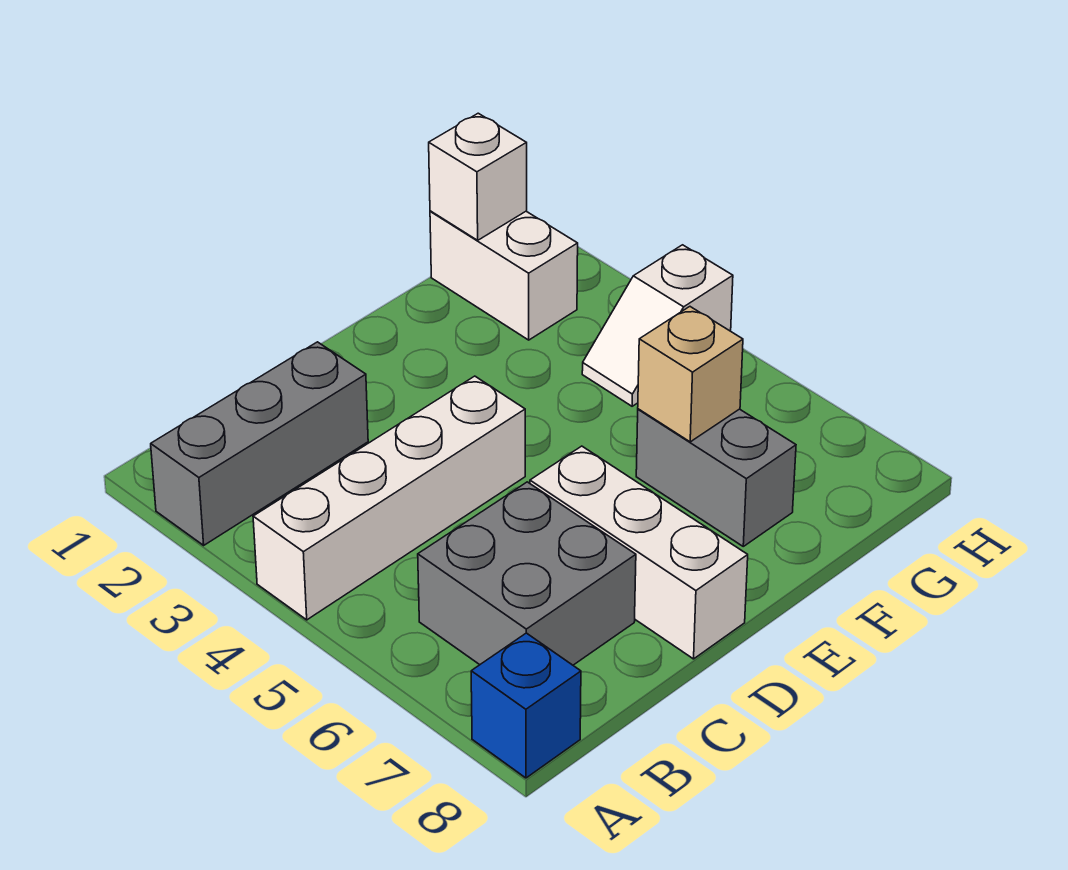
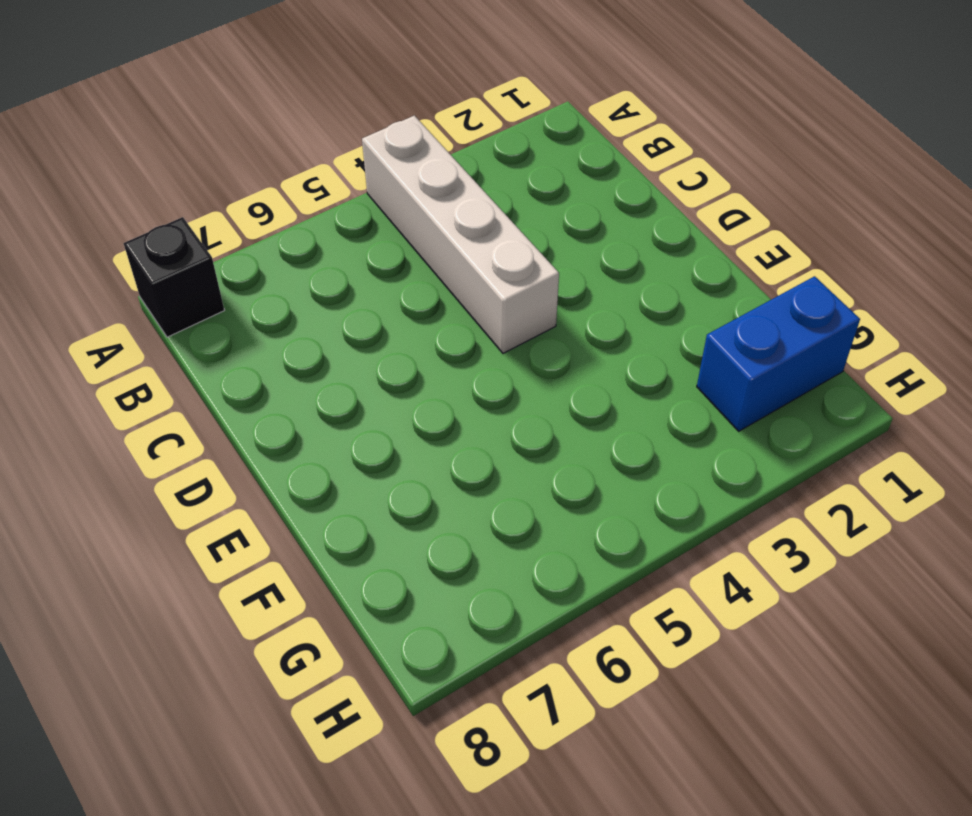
black brick A8 level 1 -> blue brick A8 level 1
blue brick G1:G2 level 1 -> white brick G1:G2 level 1
none -> grey brick A2:C2 level 1
none -> grey brick B6:C7 level 1

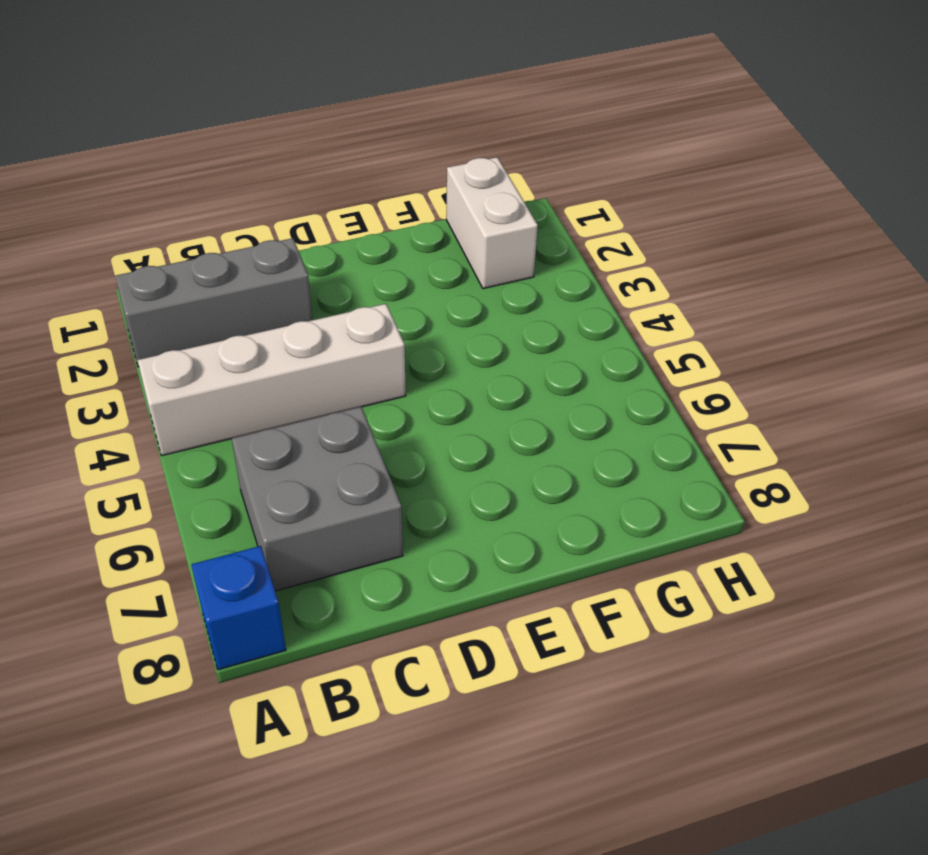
none -> white brick D6:D8 level 1
none -> grey brick F6:F7 level 1

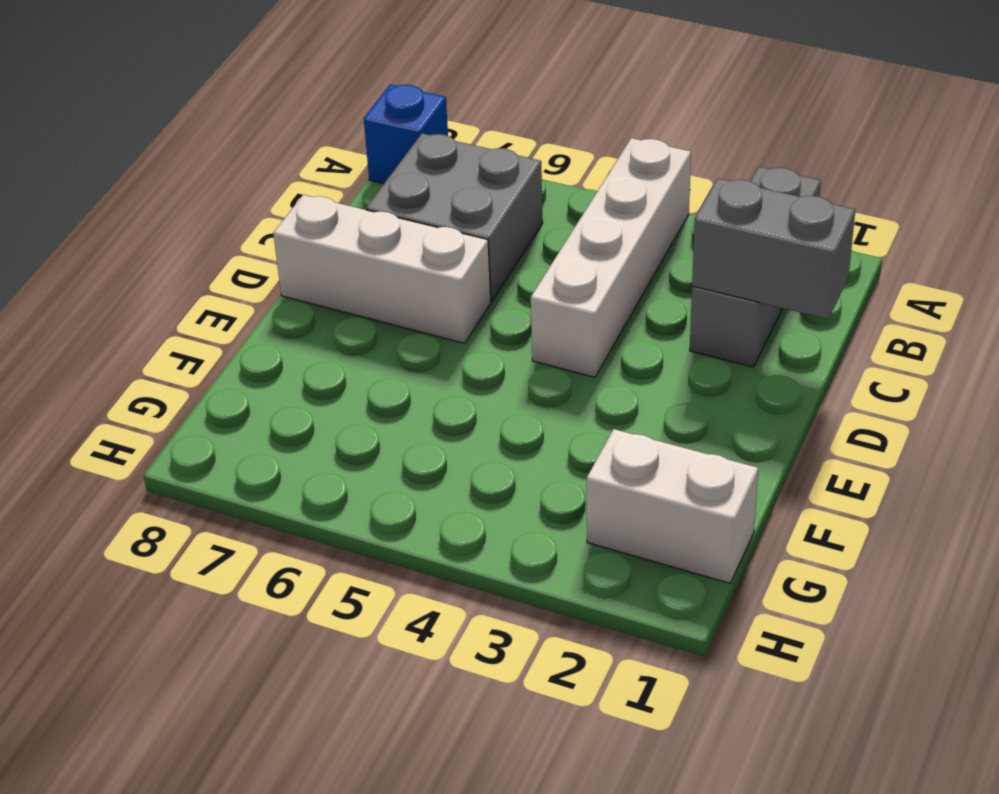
grey brick C1:C2 level 2 -> grey brick F6:F7 level 1
none -> white slope G4:H4 level 1 top H
none -> tan brick F6 level 2

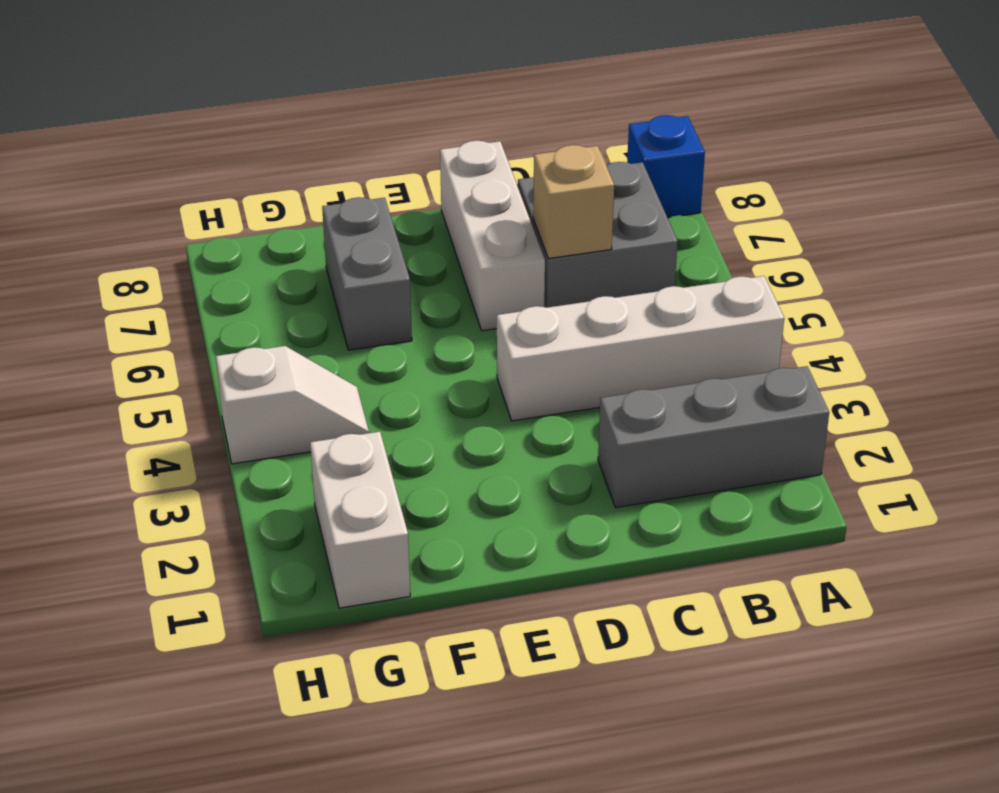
tan brick C6 level 2 -> tan brick F6 level 2
none -> white brick G1 level 2

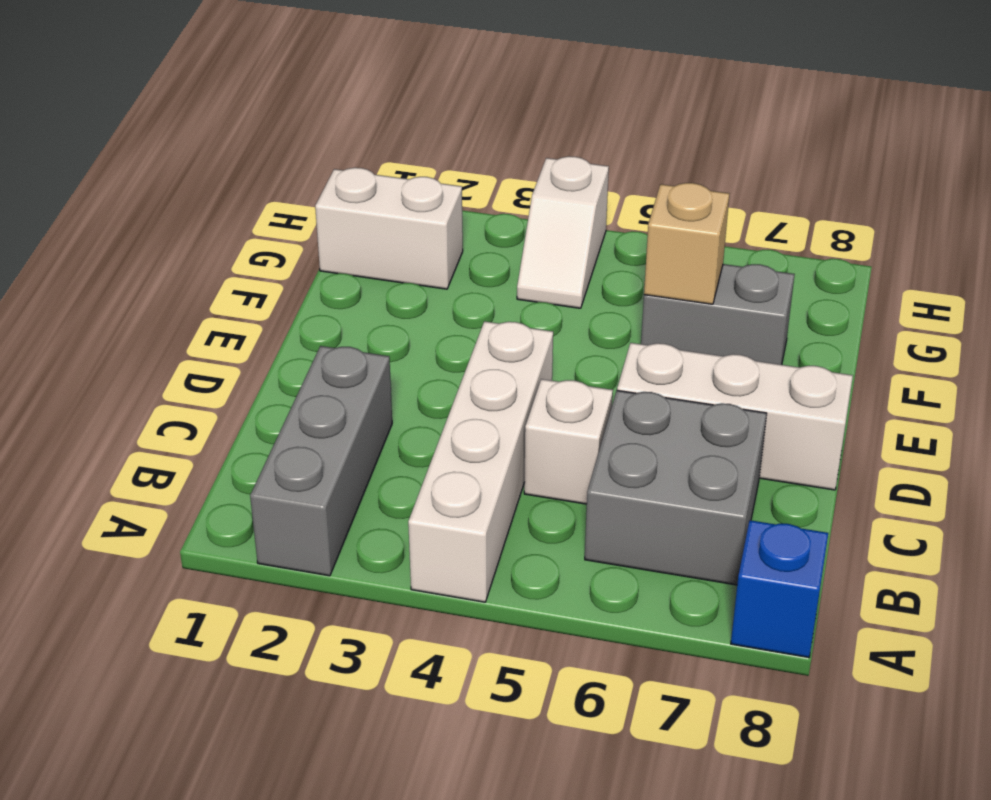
white brick C5 level 1 -> white brick G1 level 2

